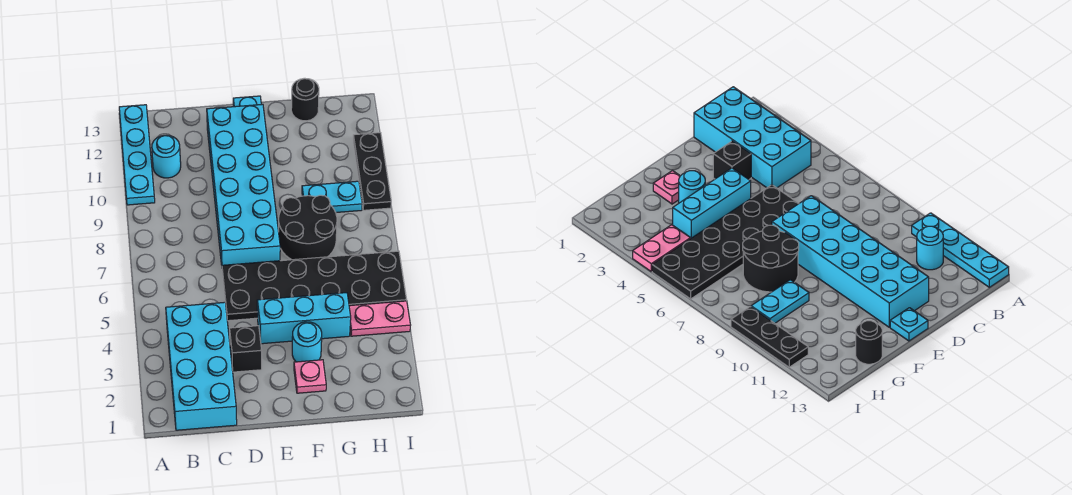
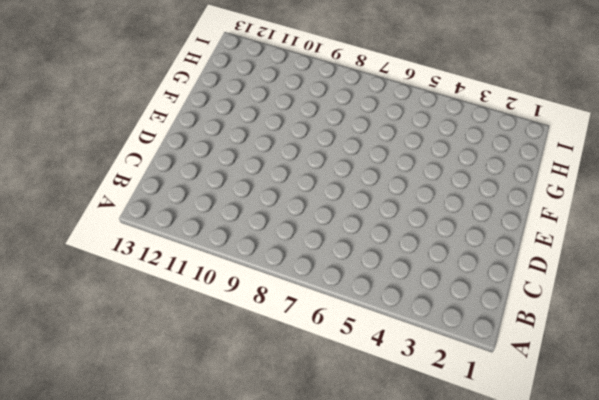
none -> cyan plate A10:A13 level 1
none -> cyan brick B1:C4 level 1
none -> cyan round brick B11 level 1

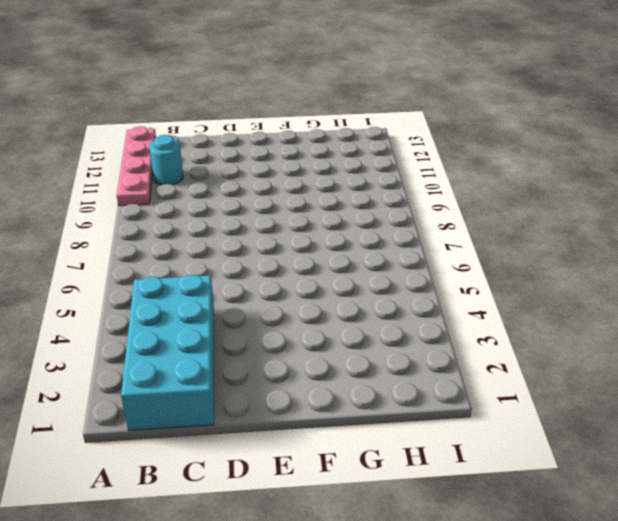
pink plate A10:A13 level 1 -> cyan plate A10:A13 level 1
none -> black brick D3 level 1
none -> black plate D5:I6 level 1
none -> cyan brick D7:E12 level 1

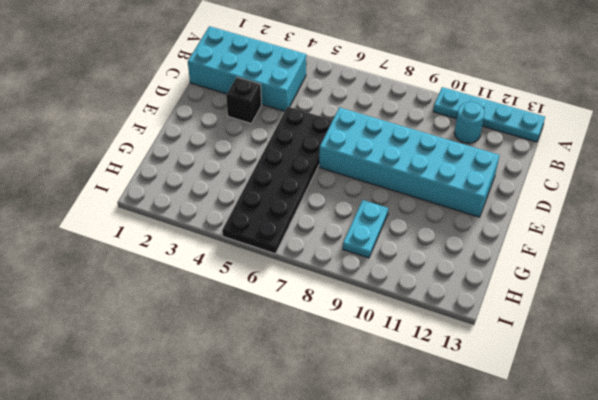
none -> cyan brick E4:G4 level 1
none -> cyan plate E13 level 1
none -> pink plate F2 level 1

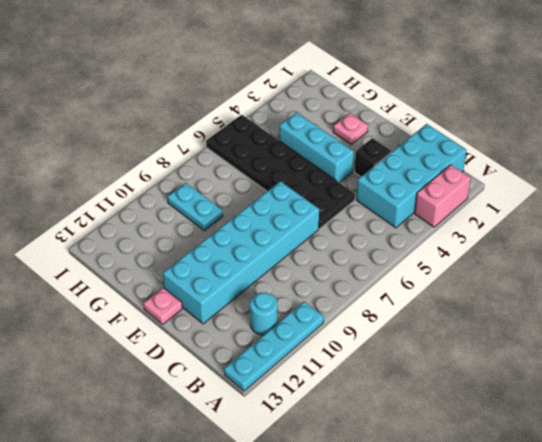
pink brick A2:A3 level 1 -> none
pink plate E13 level 1 -> cyan plate E13 level 1
none -> cyan round brick F3 level 1
none -> black round brick F7:G8 level 1
none -> black round brick G13 level 1

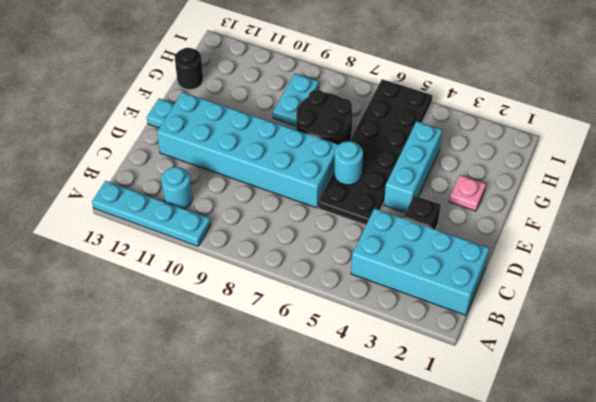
cyan round brick E6 level 2 -> cyan round brick F3 level 1
none -> pink plate H4:I4 level 1
none -> black plate I9:I11 level 1

